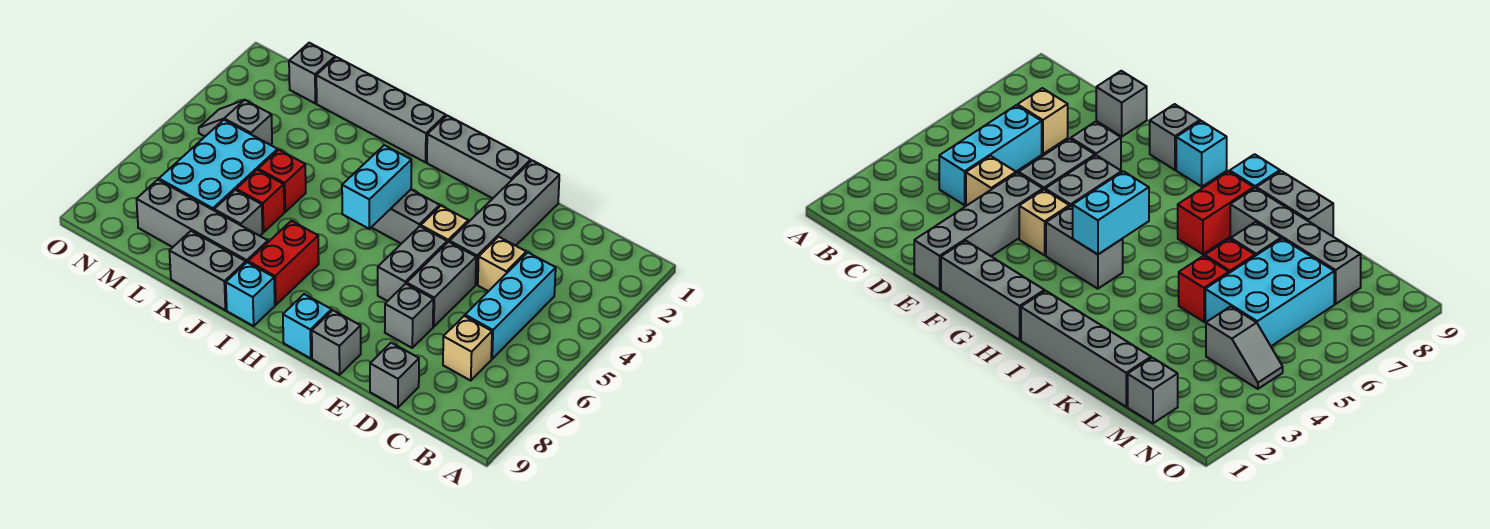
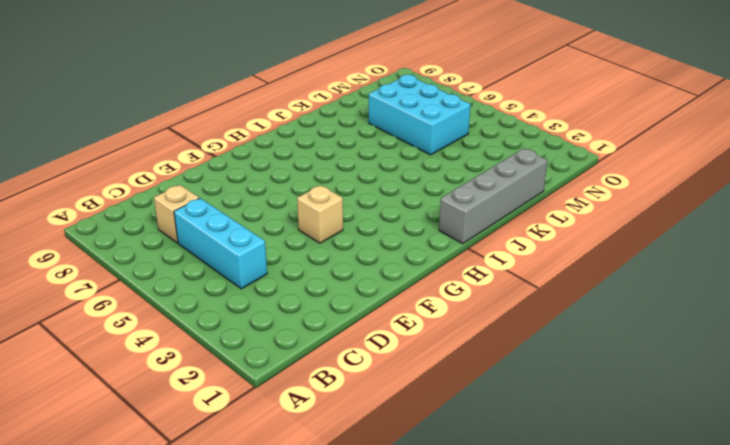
none -> tan brick D4 level 1
none -> grey brick D9 level 1
none -> grey brick E1:E4 level 1

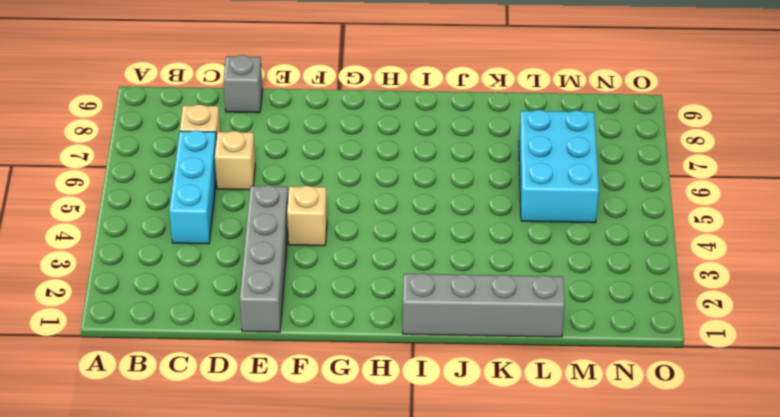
tan brick D6 level 1 -> tan brick D4 level 1
none -> grey brick E5:E6 level 1
none -> grey brick E7 level 1
none -> grey brick F1:H1 level 1

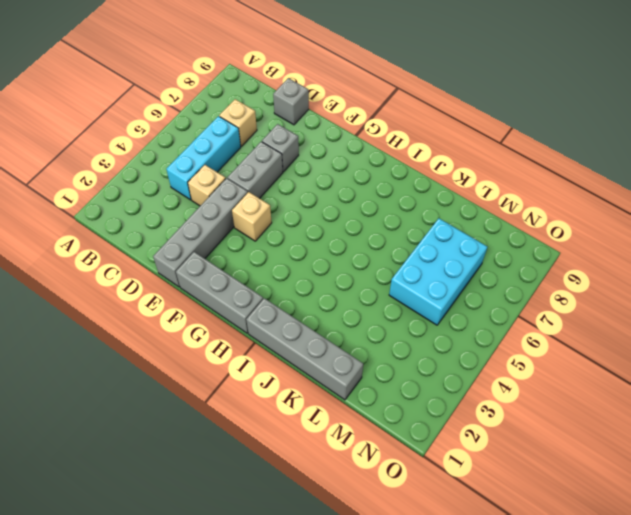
none -> grey brick F5:F6 level 1
none -> grey brick F9 level 1
none -> grey brick G4:H4 level 1

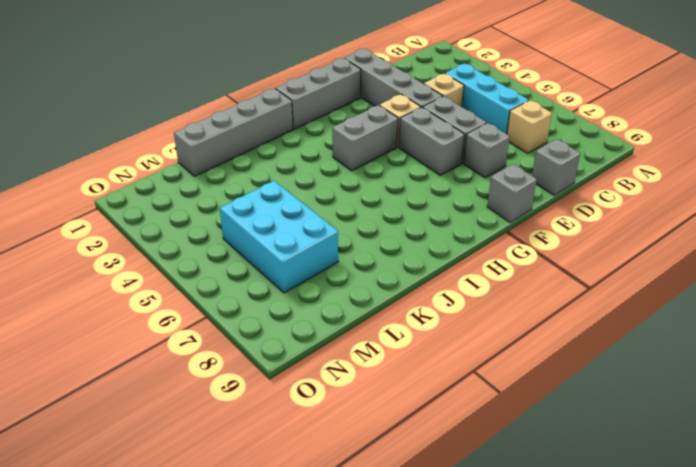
none -> cyan brick G9 level 1
none -> red brick I7:I8 level 1
none -> cyan brick I9 level 1

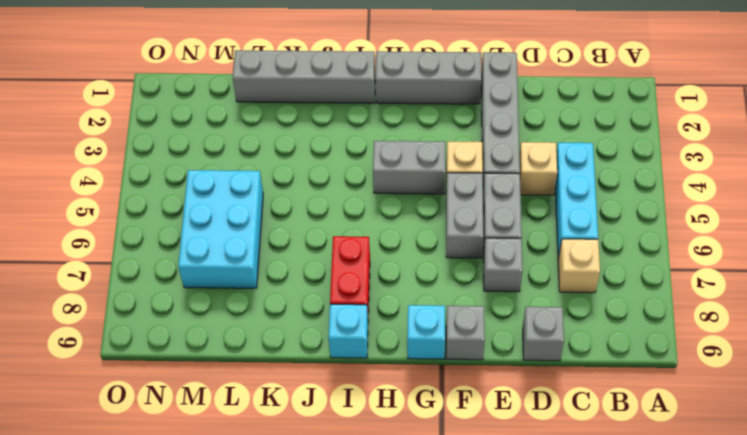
none -> grey brick J8:M8 level 1
none -> grey brick J9:K9 level 1
none -> red brick K5 level 1

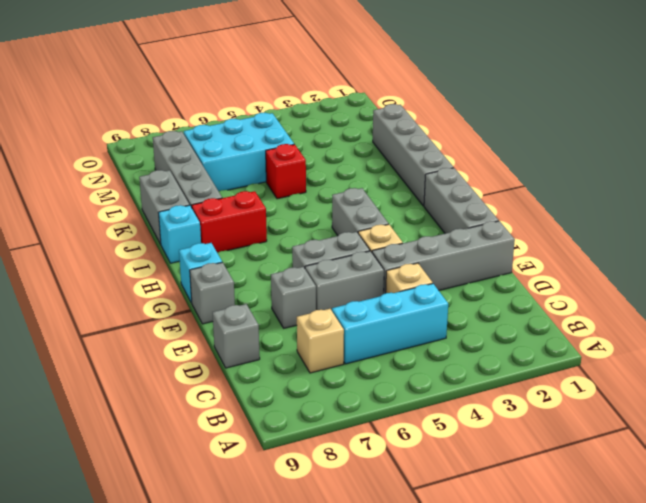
none -> red brick K6 level 1
none -> grey brick K7 level 1
none -> grey brick M1 level 1

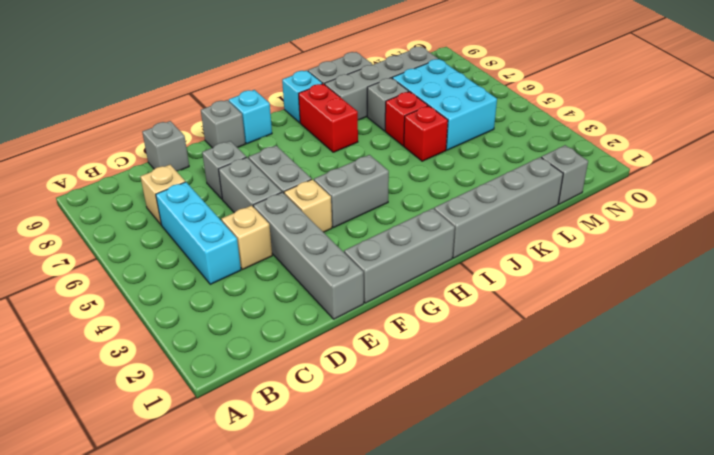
none -> grey slope M4:N4 level 1 top M
none -> cyan brick H4:H5 level 2

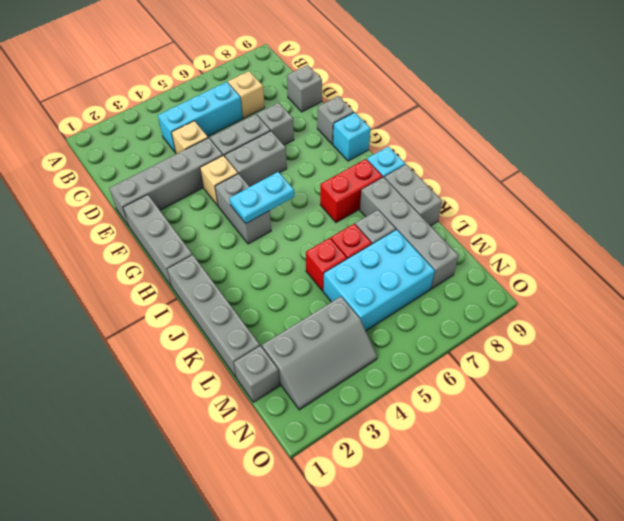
cyan plate H4:H5 level 2 -> cyan brick H4:H5 level 2
grey slope M2:N4 level 1 top M -> grey slope M4:N4 level 1 top M

